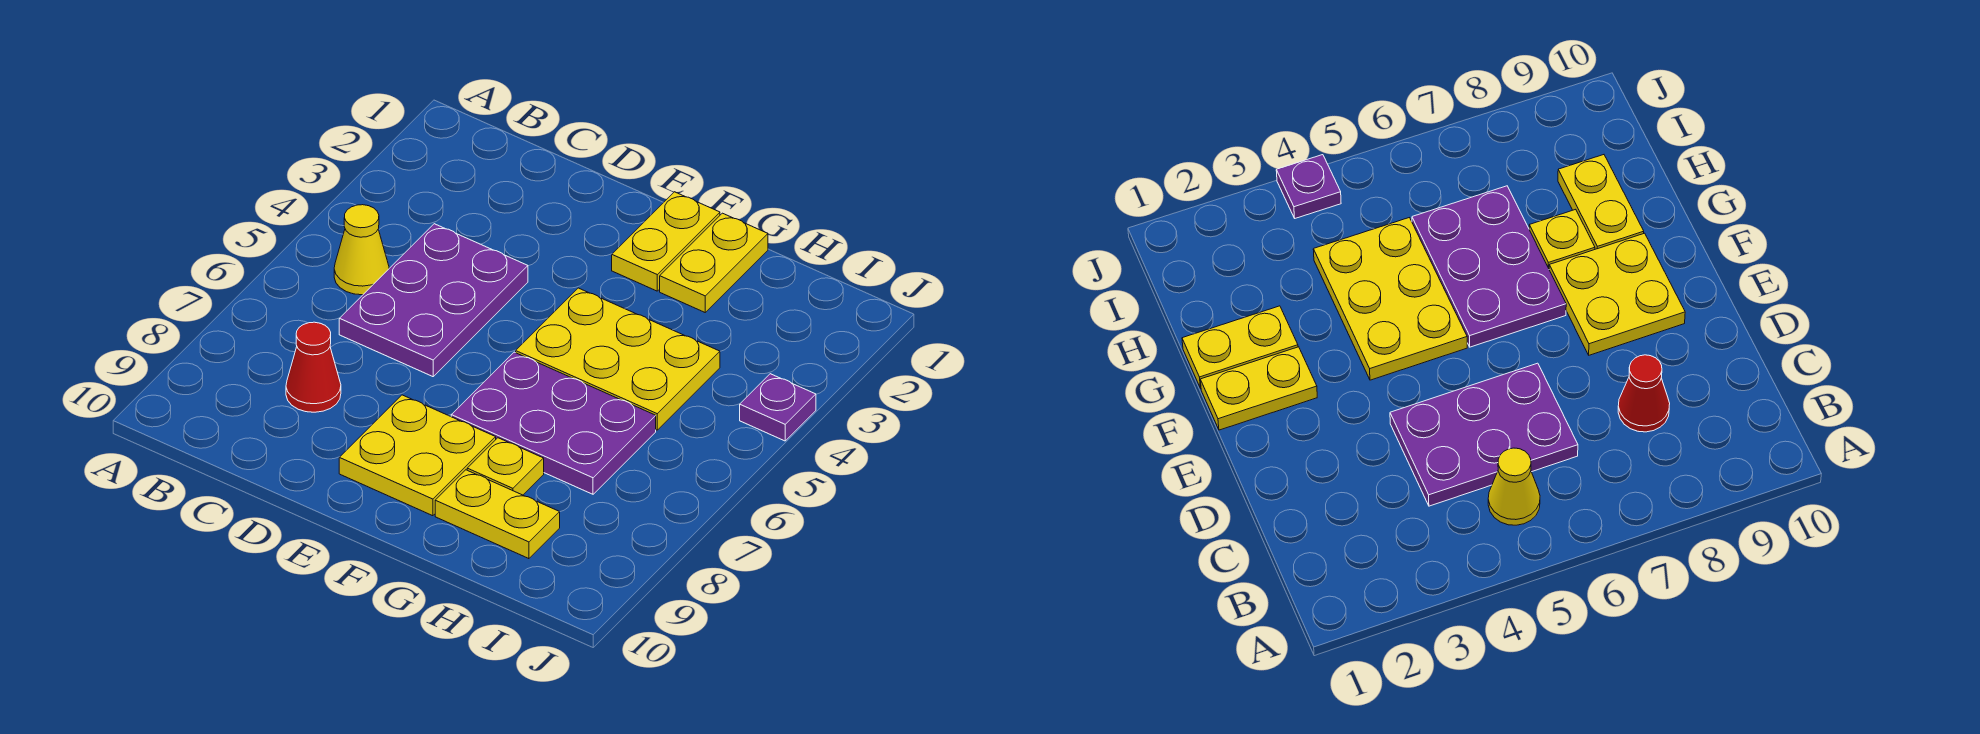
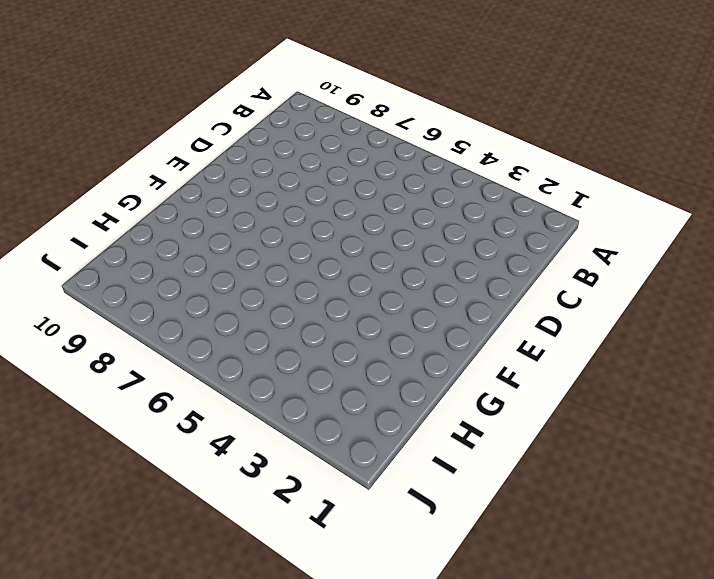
none -> yellow cone B5 level 1
none -> purple plate C4:D6 level 1

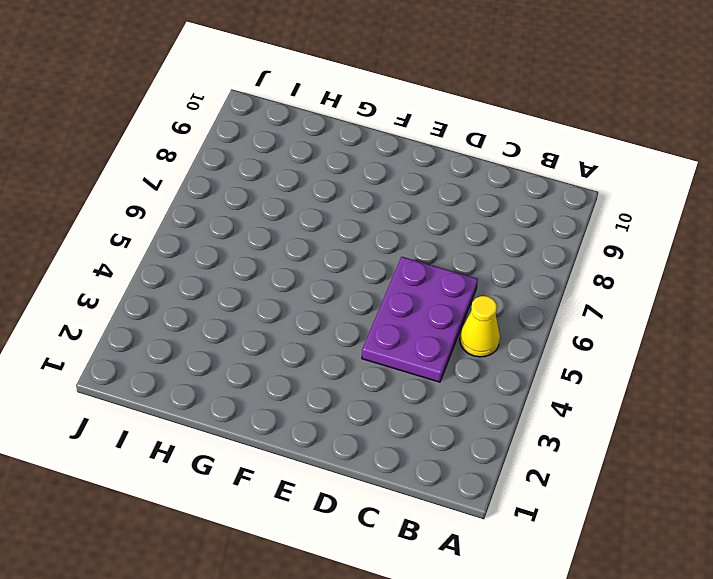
none -> red cone C8 level 1
none -> yellow plate E8:F9 level 1

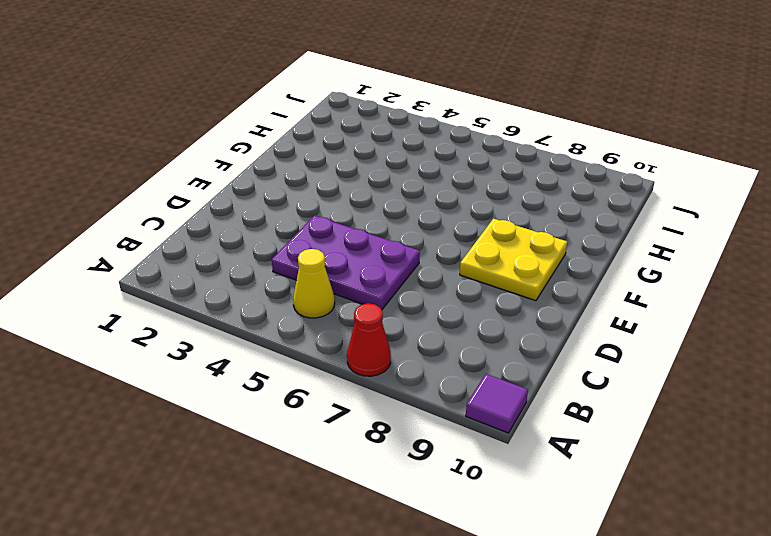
red cone A7 level 1 -> red cone C8 level 1
purple tile A10 level 1 -> none
none -> yellow plate F1:F2 level 1
none -> yellow plate F4:H5 level 1

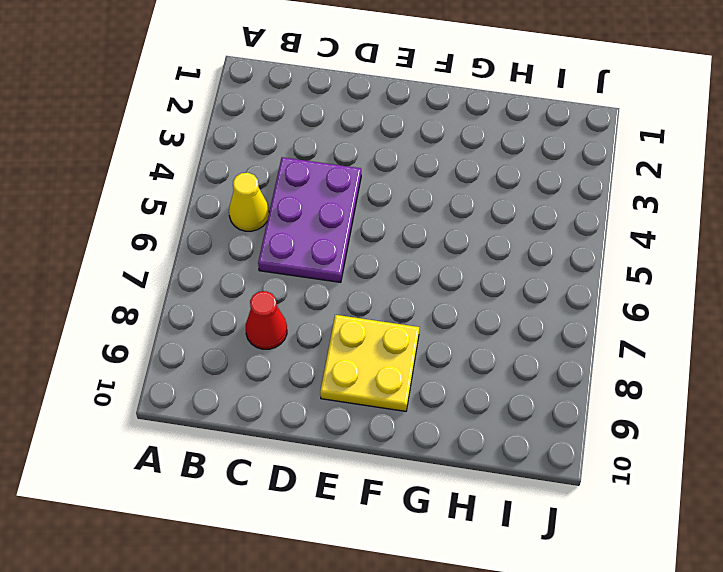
none -> yellow plate F1:F2 level 1
none -> yellow plate F4:H5 level 1

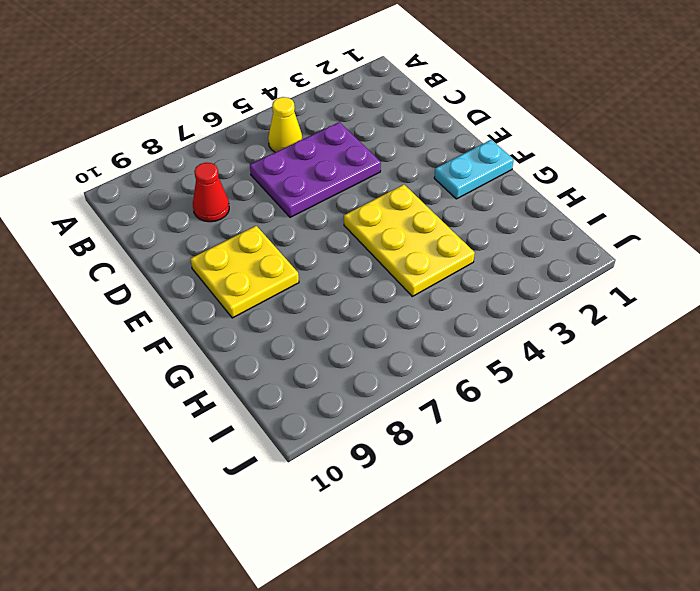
cyan plate F1:F2 level 1 -> yellow plate F1:F2 level 1
none -> purple plate F6:H7 level 1
none -> yellow plate G1:G2 level 1

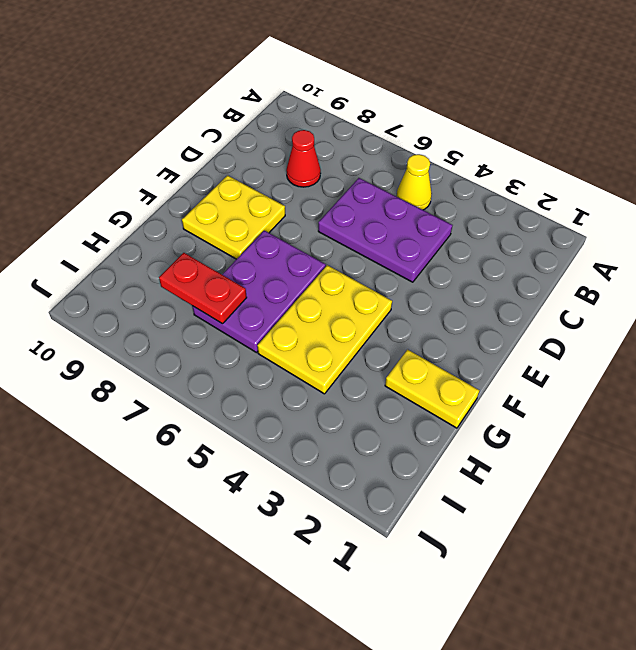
red plate H7:H8 level 2 -> none
none -> yellow plate F1:F2 level 1
none -> yellow plate G8 level 1

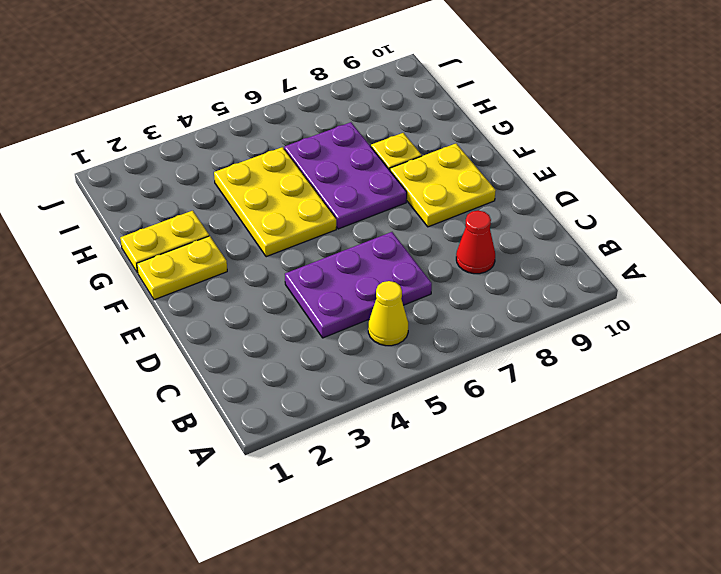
none -> yellow plate G9:H9 level 1
none -> purple plate J4 level 1

